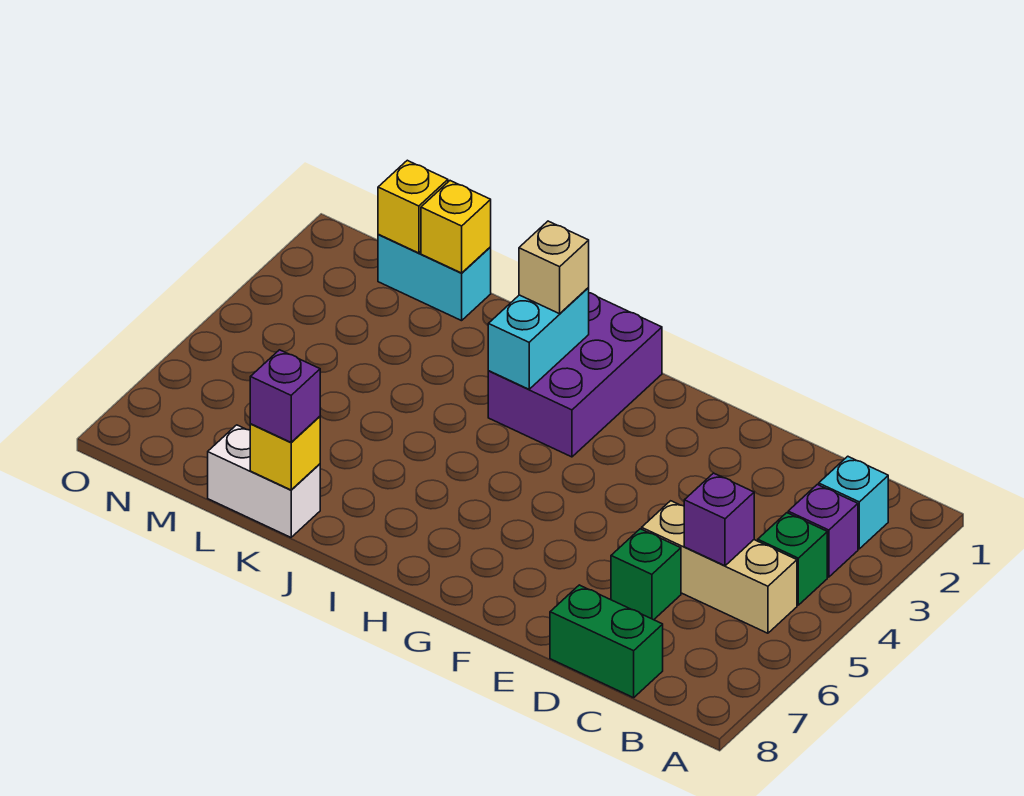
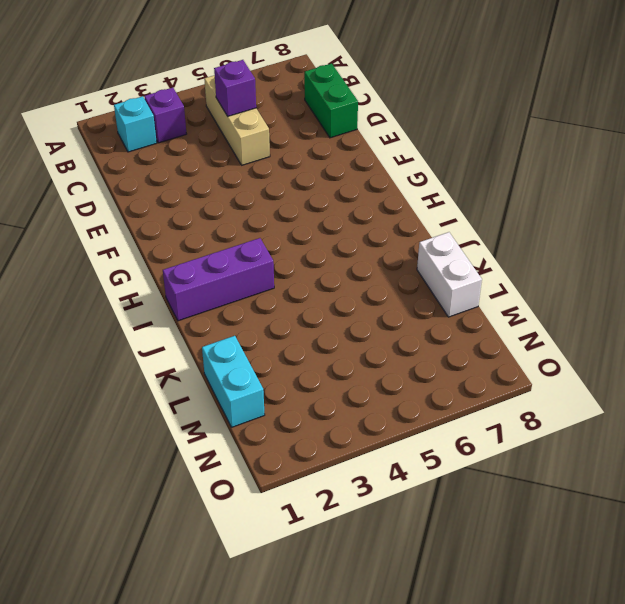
purple brick I1:I3 level 1 -> purple brick H1:I3 level 1
none -> green brick B4 level 1
none -> green brick D6 level 1
none -> cyan brick I2:I3 level 2

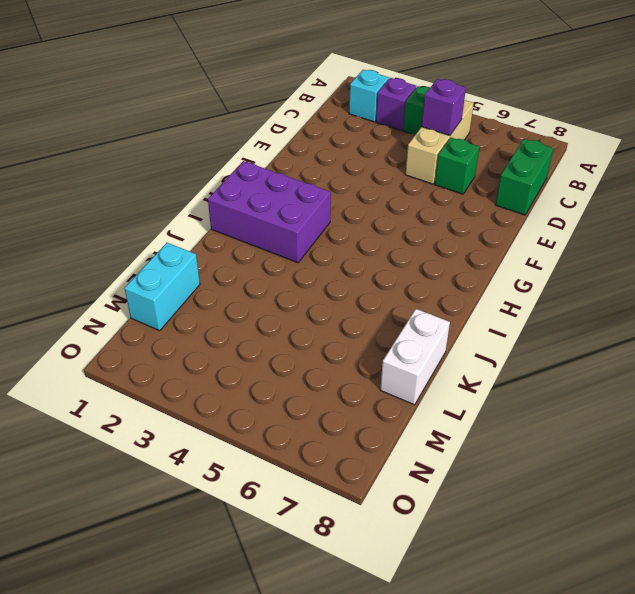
none -> cyan brick I2:I3 level 2
none -> yellow brick K8 level 2
none -> yellow brick L1 level 2

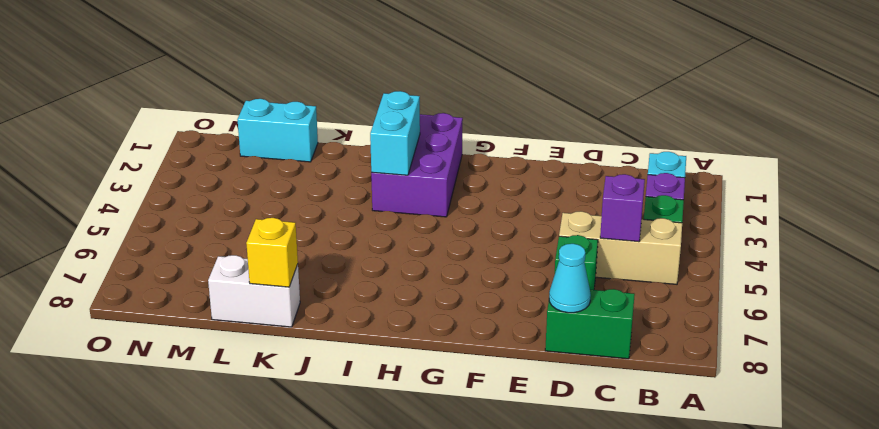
cyan cone D8 level 2 -> none
none -> yellow brick L1 level 2
none -> yellow brick M1 level 2
none -> tan brick I2 level 3

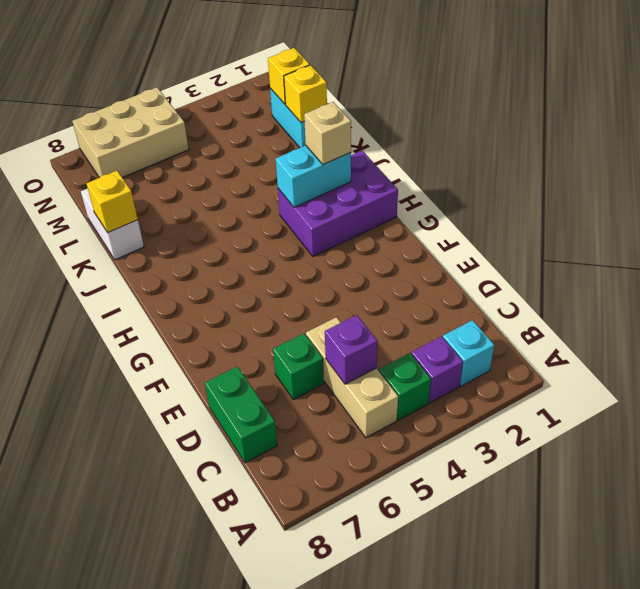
tan brick N5:O7 level 1 -> none
none -> purple brick K8 level 3

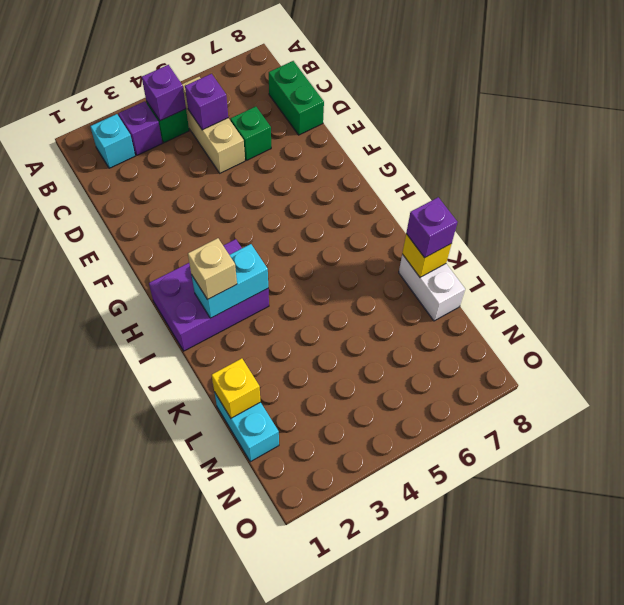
purple brick B4 level 2 -> none
none -> yellow brick M1 level 2

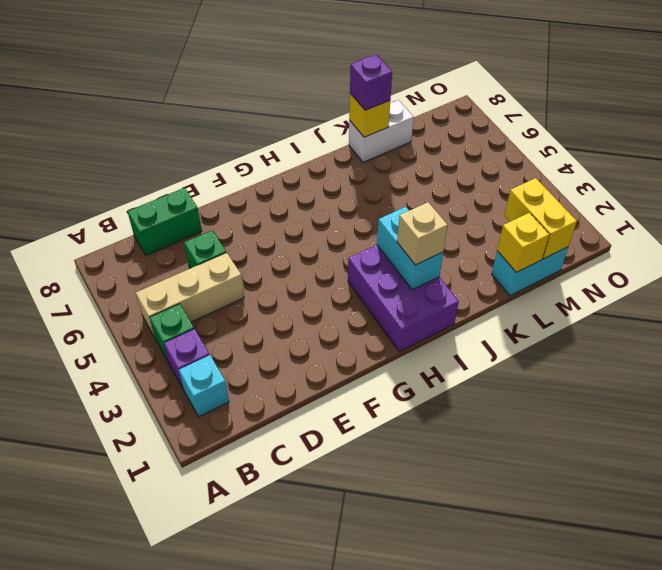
yellow brick M1:M2 level 2 -> yellow brick M1 level 2
none -> purple brick C5 level 2

